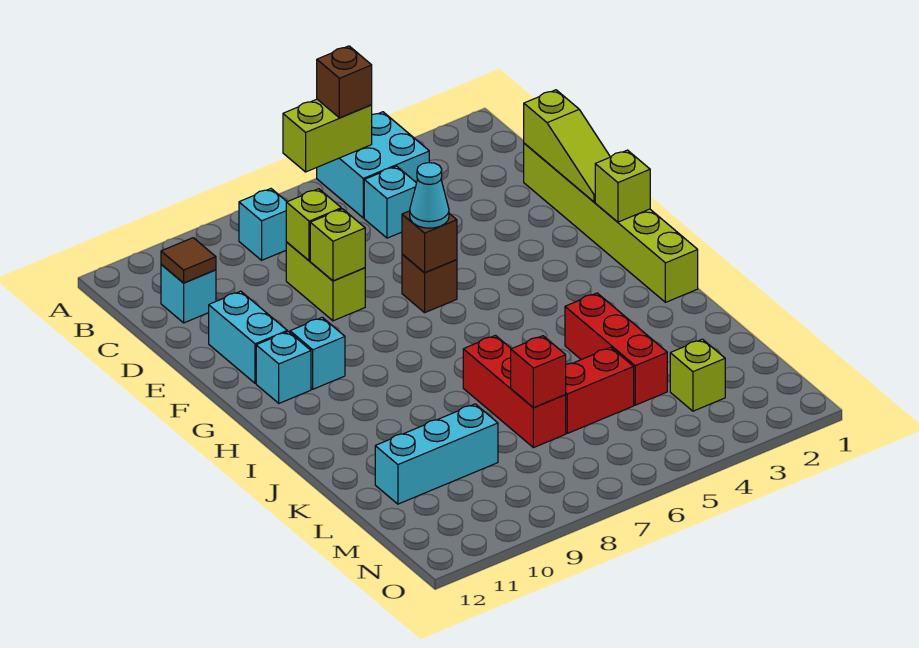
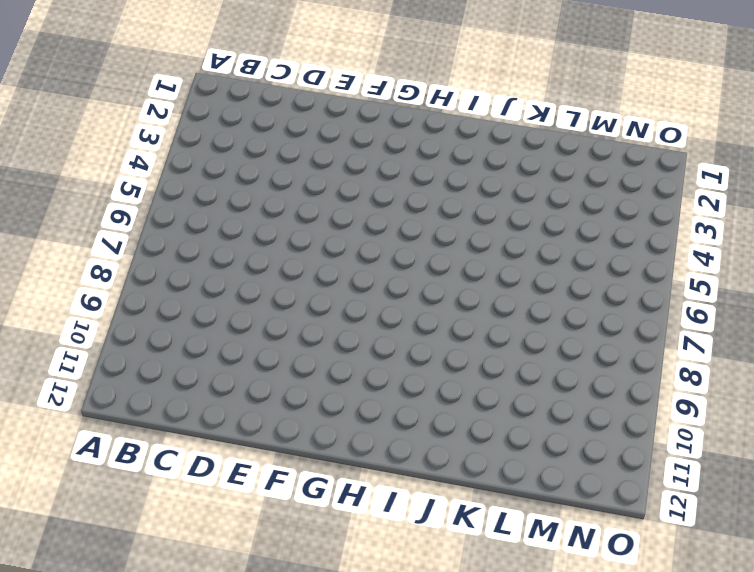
none -> cyan brick A4:B5 level 1
none -> cyan brick B8 level 1
none -> cyan brick C5 level 1

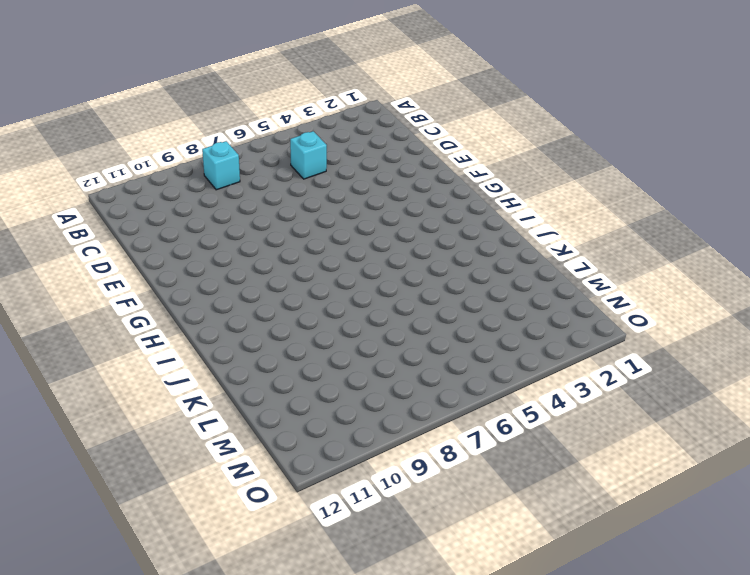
none -> cyan brick A4:B5 level 1
none -> cyan brick C11 level 1
none -> lime brick D1:I1 level 1

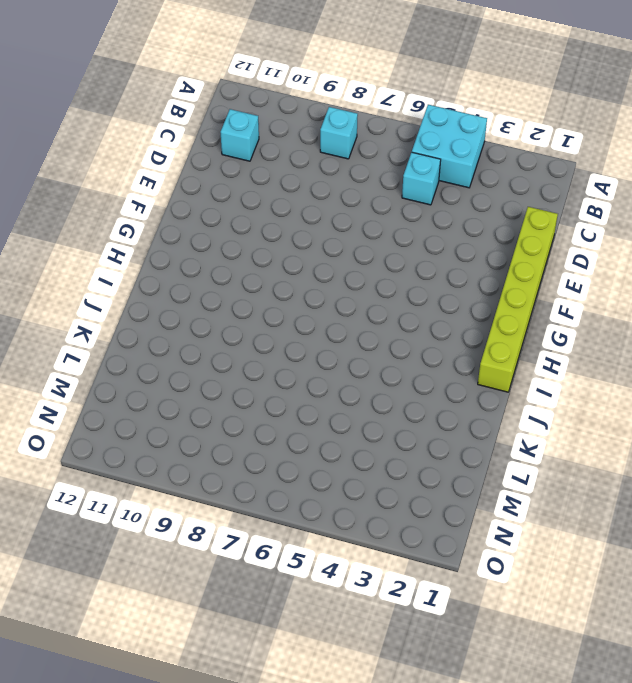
none -> lime brick D8:E8 level 1
none -> cyan brick E11:F11 level 1
none -> brown brick F6 level 1

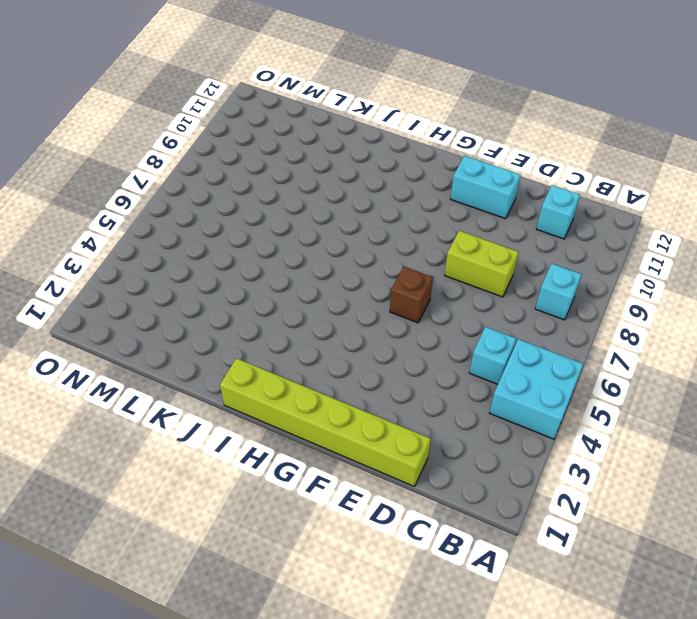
none -> cyan brick G10 level 1
none -> cyan brick G11 level 1
none -> red brick J4:L4 level 1

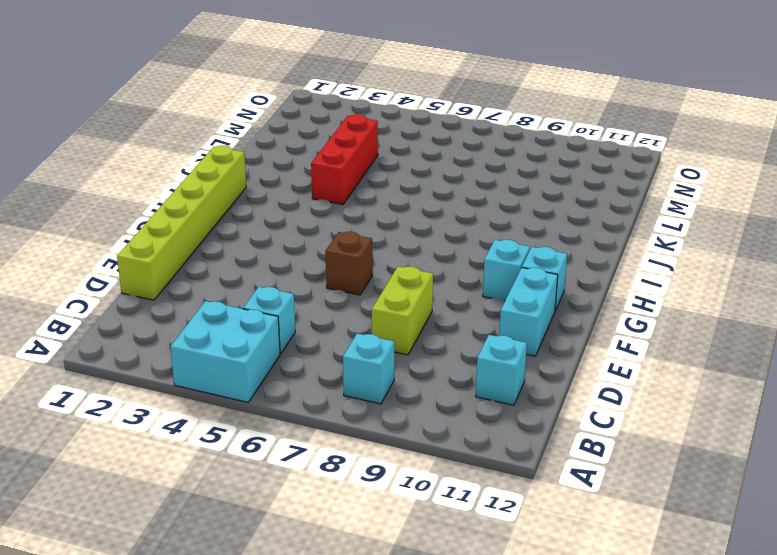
none -> red brick J7:L7 level 1
none -> red brick L5:L6 level 1
none -> cyan brick L9:L11 level 1

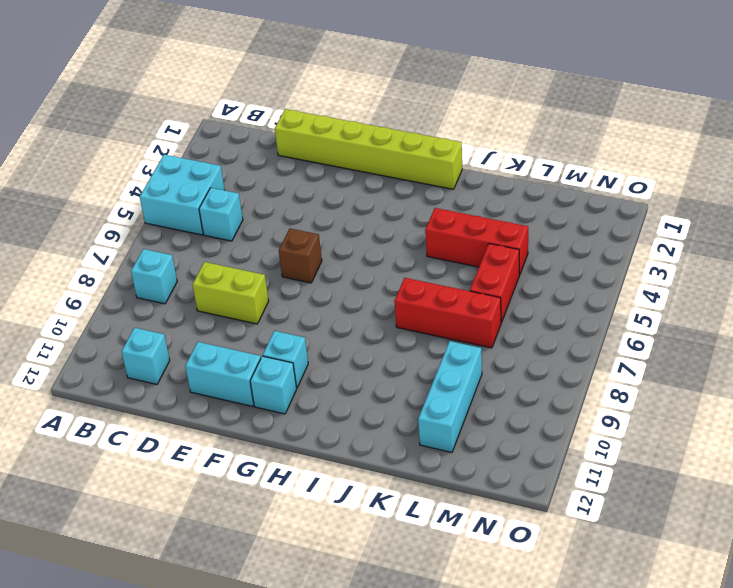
none -> lime brick M3 level 1
none -> lime brick A5:A6 level 2
none -> brown tile C11 level 2

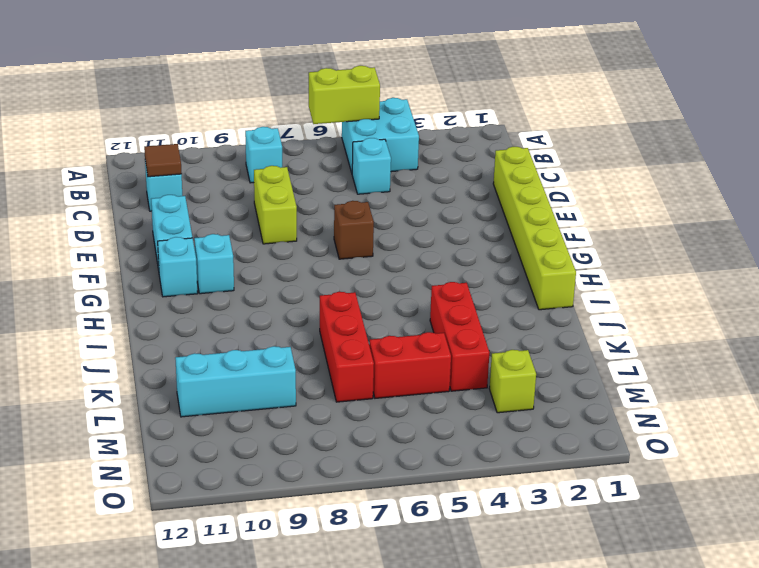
none -> lime slope D1:F1 level 2 top D
none -> lime brick D8 level 2
none -> lime brick E8 level 2

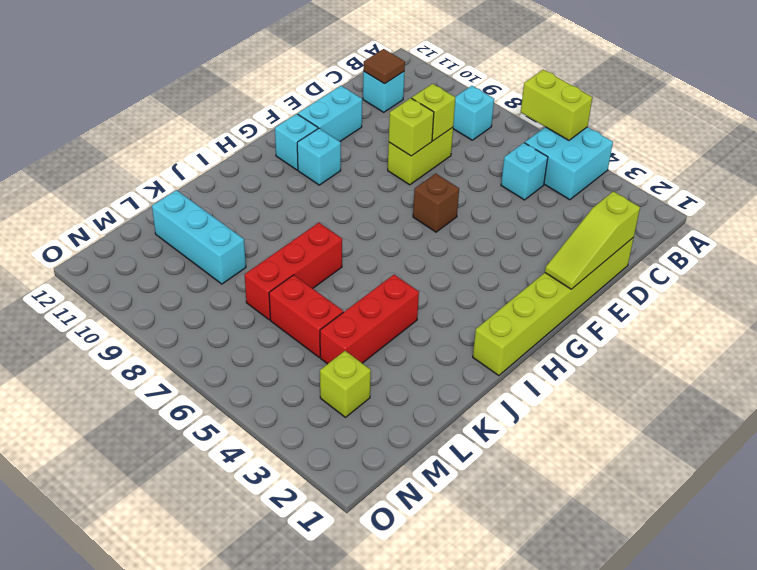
none -> brown brick F6 level 2
none -> lime brick G1 level 2
none -> red brick L7 level 2

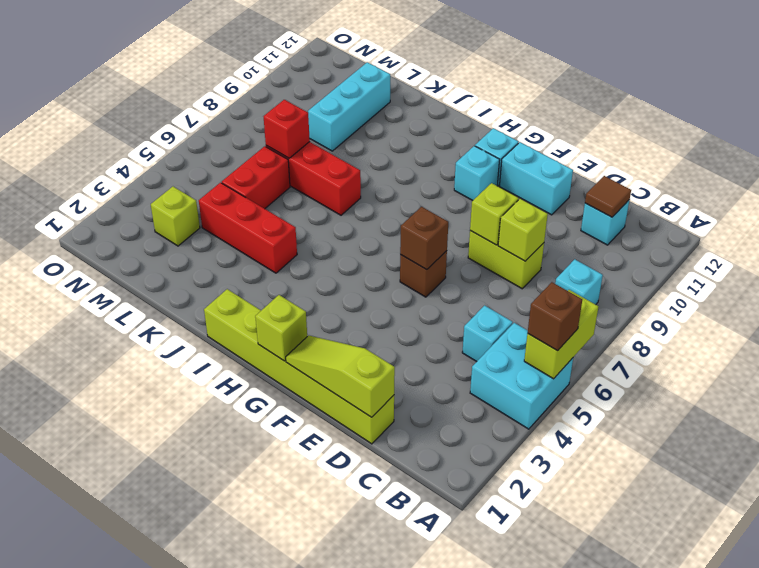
none -> cyan cone F6 level 3

